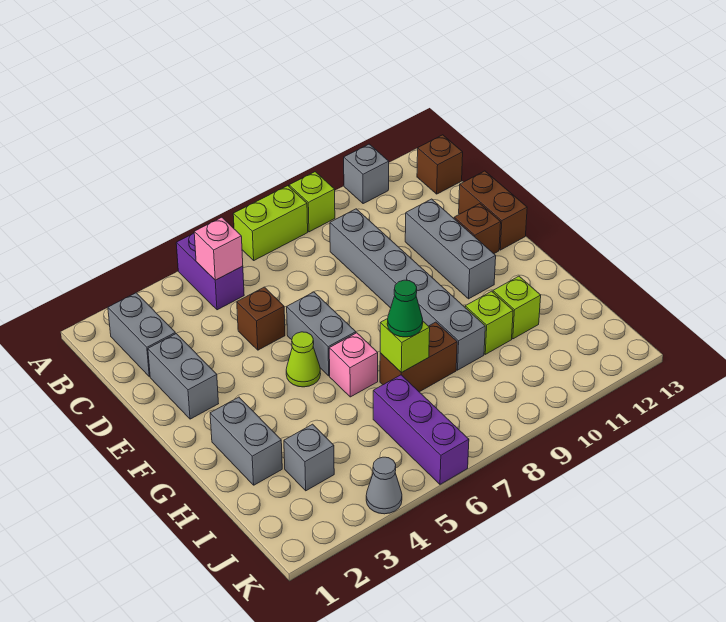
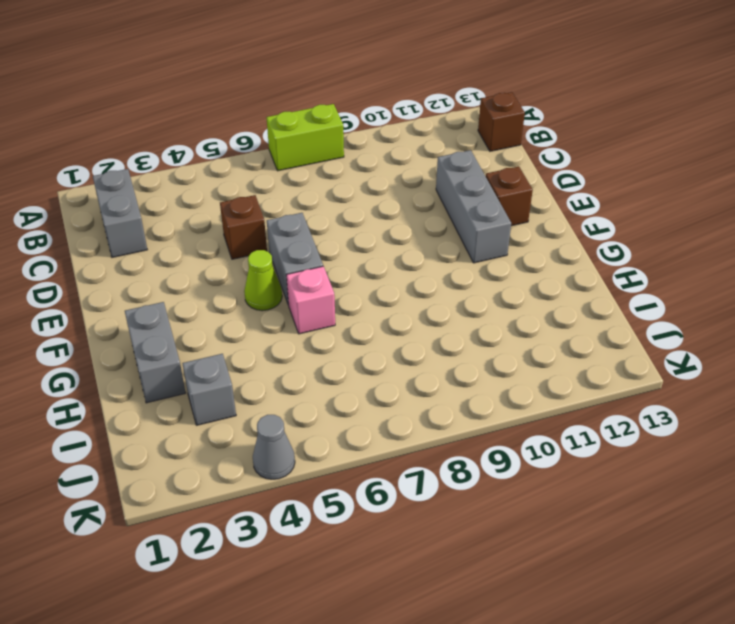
none -> purple brick A5:B5 level 1
none -> lime brick A9 level 1
none -> grey brick A11 level 1

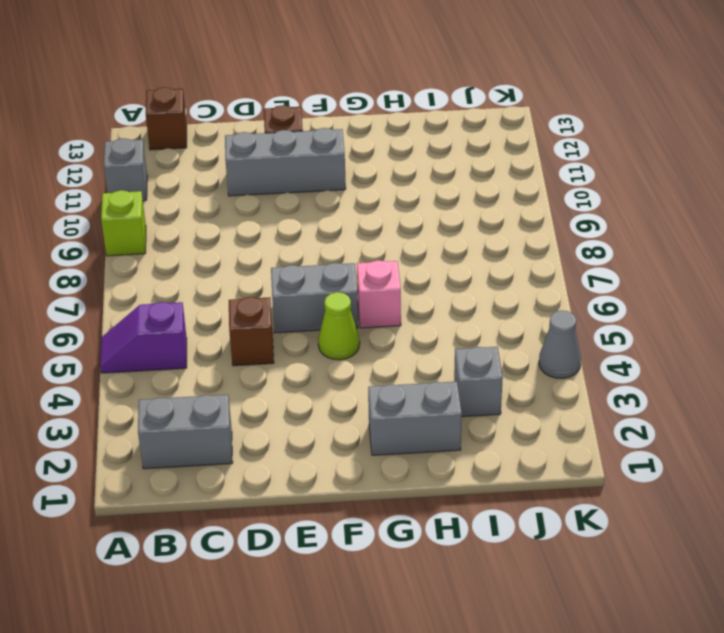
purple slope A5:B5 level 1 top B -> purple brick A5:B5 level 1
none -> lime brick A7:A8 level 1
none -> grey brick C9:H9 level 1
none -> grey brick D2:E2 level 1

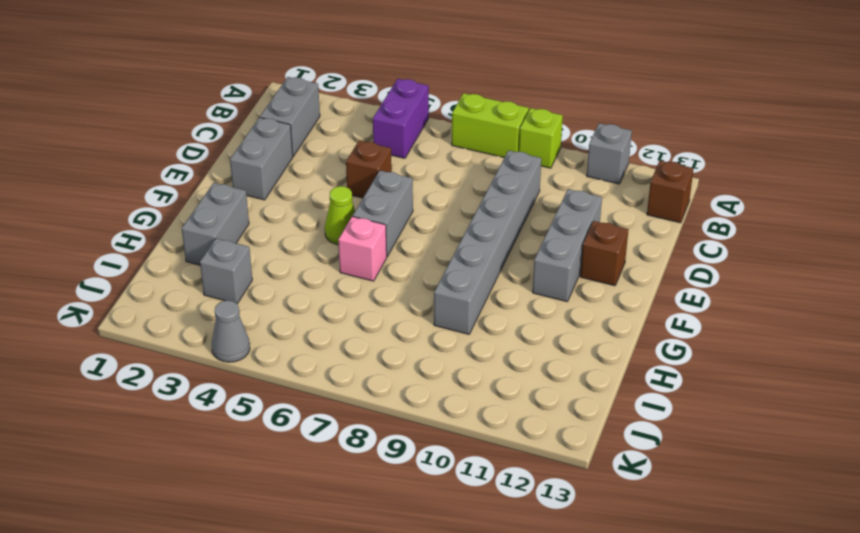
none -> brown brick D13:E13 level 1
none -> brown brick H7:H8 level 1
none -> lime brick H10 level 1

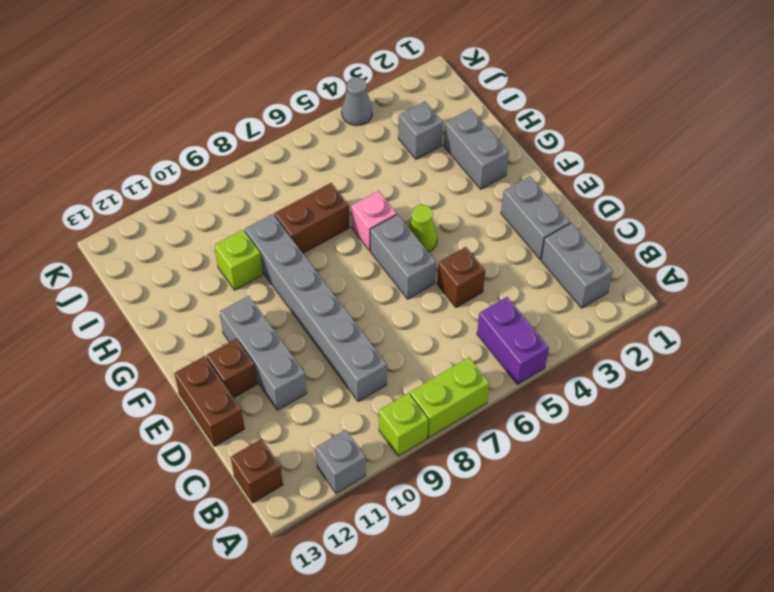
none -> lime brick H11 level 1
none -> purple brick I6:K6 level 1
none -> pink brick B5 level 2

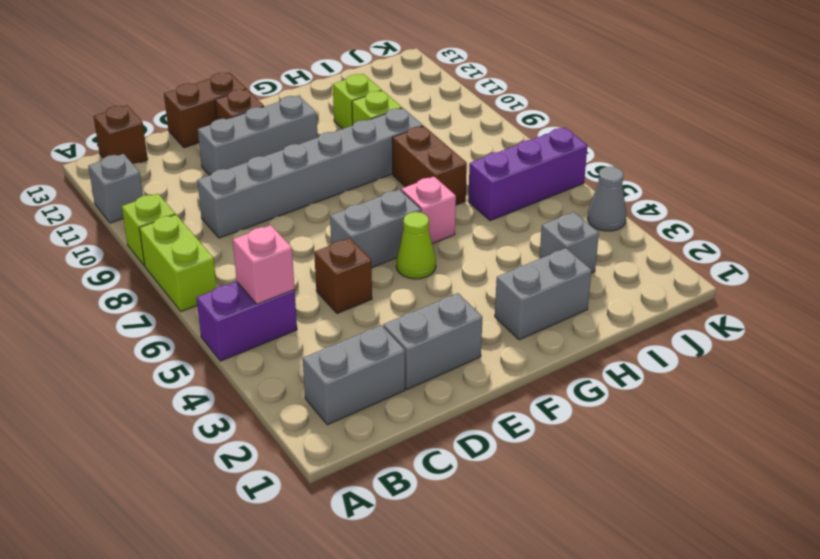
none -> lime brick H7 level 2
none -> green cone H7 level 3

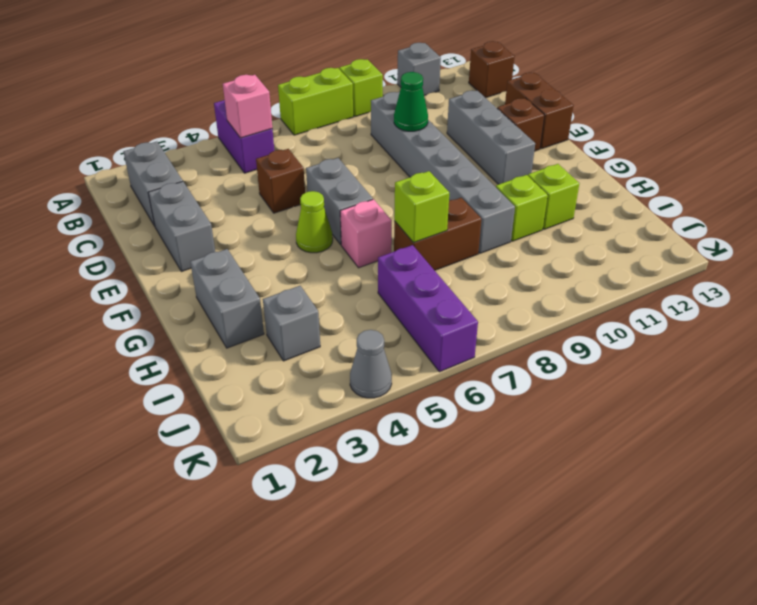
green cone D9 level 2 -> green cone H7 level 3

